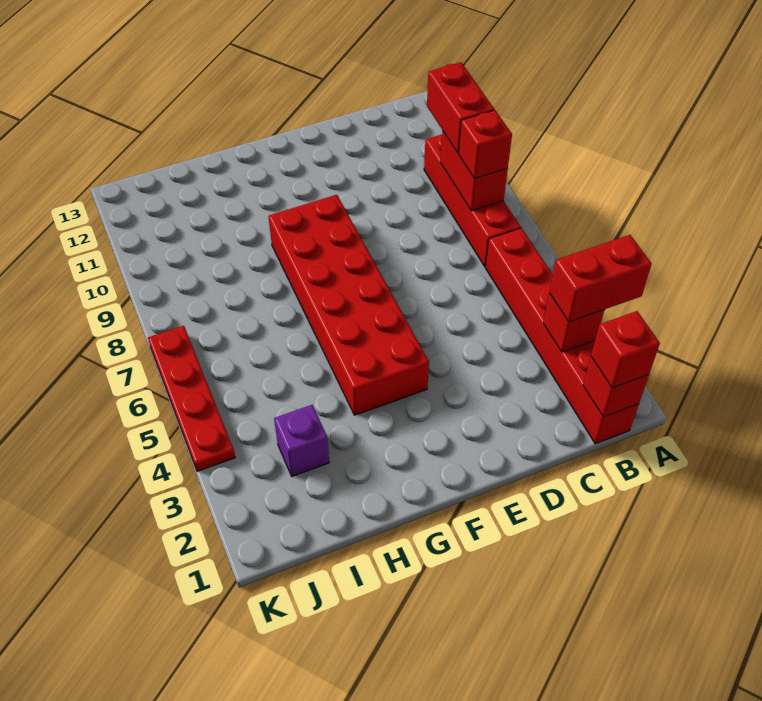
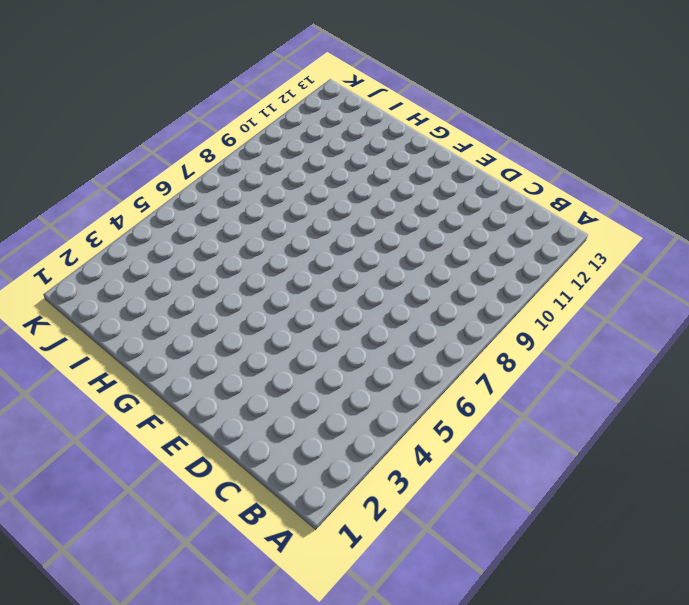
none -> red brick B1:B6 level 1
none -> red brick B7:B10 level 1
none -> red brick F4:G9 level 1

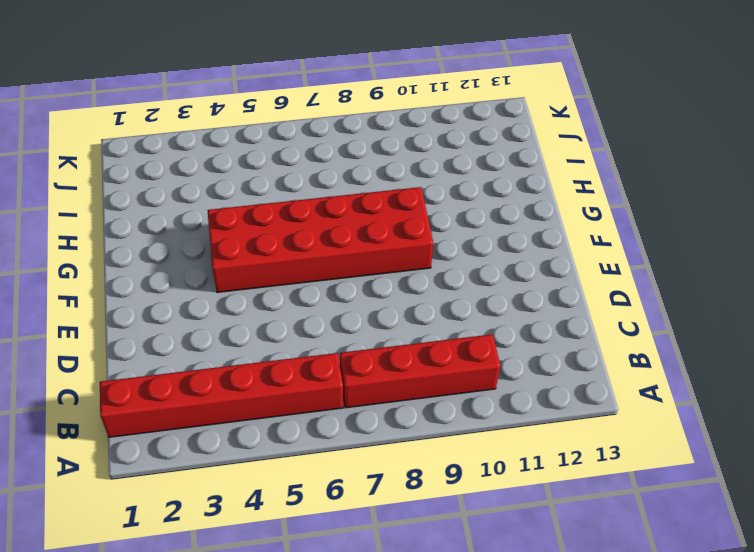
none -> purple brick I3 level 1
none -> red plate K4:K7 level 1
none -> red brick B1 level 2

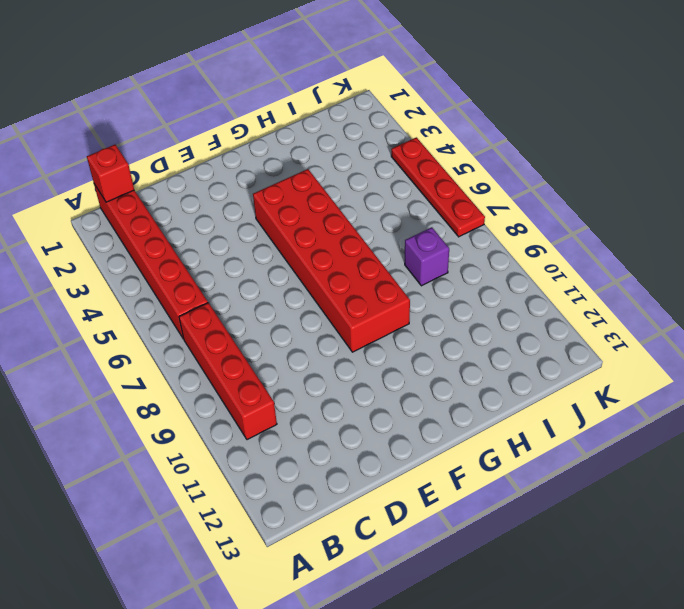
purple brick I8 level 1 -> purple brick I3 level 1
none -> red brick B3 level 2
none -> red brick B8:B9 level 2
none -> red brick A3:B3 level 3

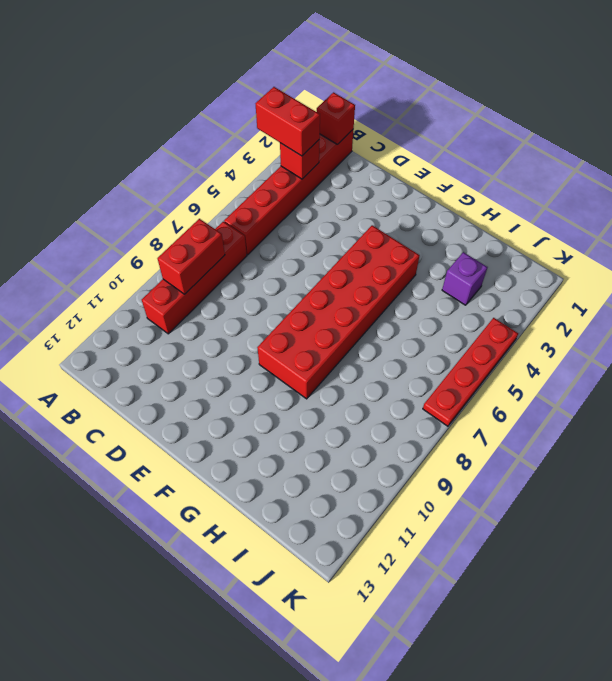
none -> red brick B1 level 3
none -> red brick B8 level 3
none -> red brick B9:B10 level 3

